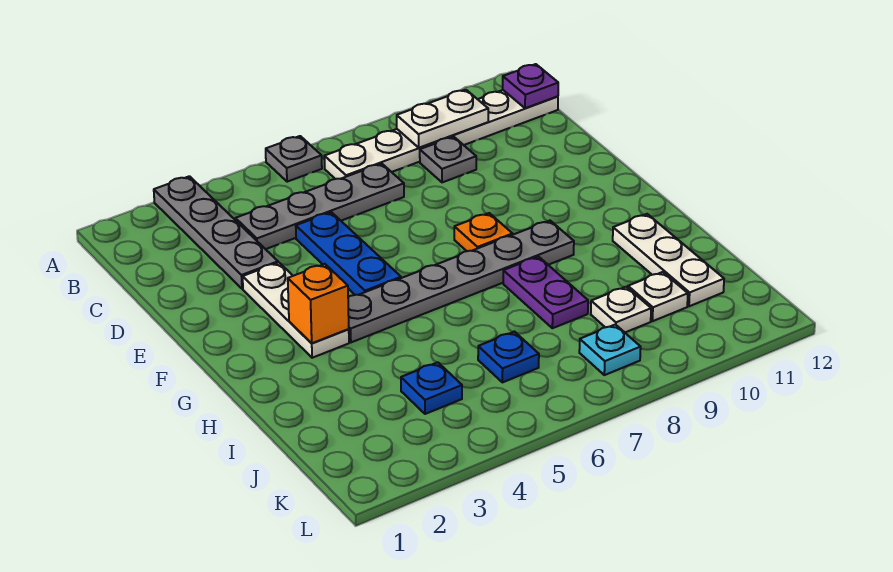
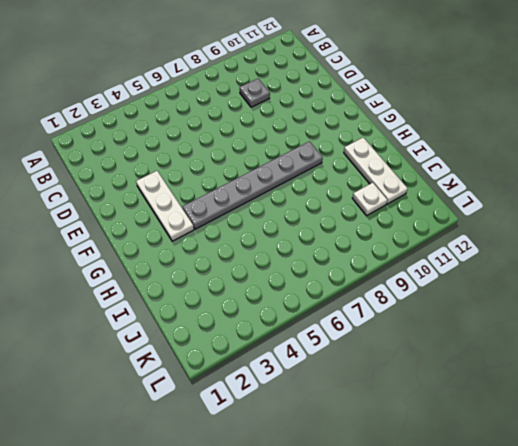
none -> grey plate A3:D3 level 1
none -> grey plate A6 level 1
none -> white plate B7:B12 level 1

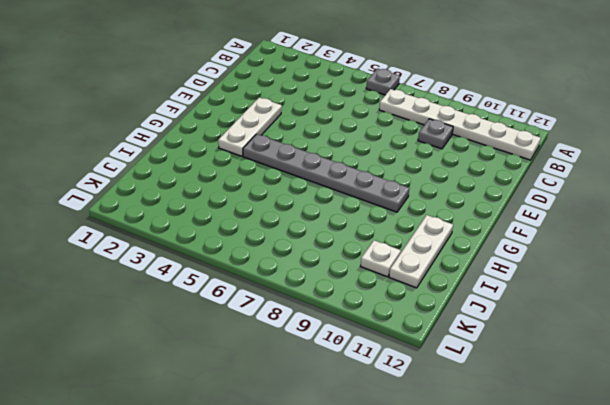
none -> grey plate A3:D3 level 1
none -> grey plate C4:C7 level 1
none -> blue plate D5:F5 level 1

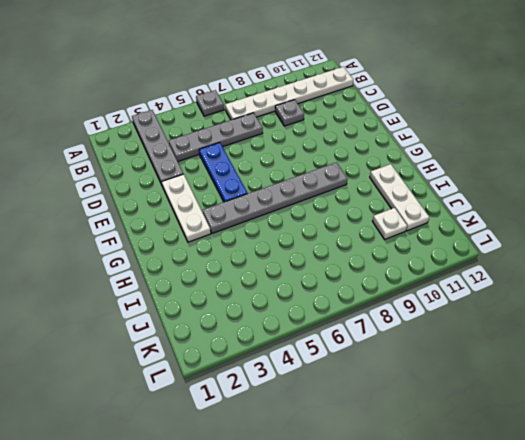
none -> orange plate F8 level 1
none -> purple plate H8:I8 level 1
none -> blue plate J4 level 1

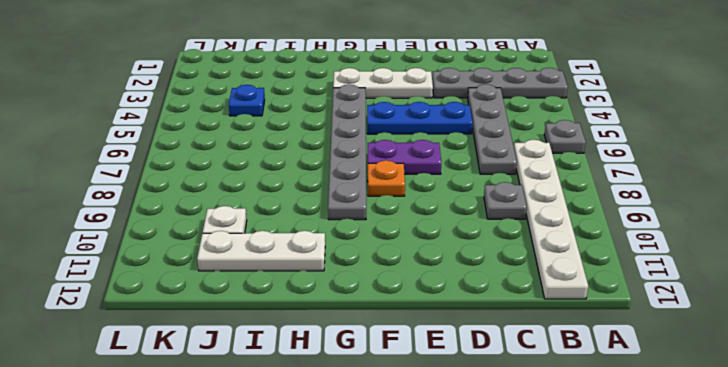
purple plate E7:F7 level 1 -> purple plate H8:I8 level 1
none -> blue plate J6 level 1
none -> white plate J9 level 1
none -> cyan plate K8 level 1

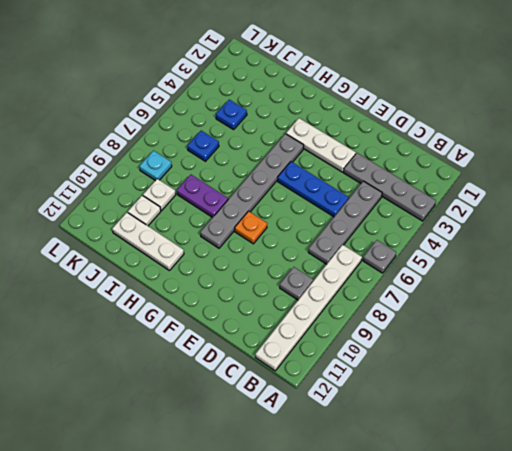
none -> white plate B9:B10 level 2
none -> purple plate B12 level 2
none -> orange brick G3 level 2

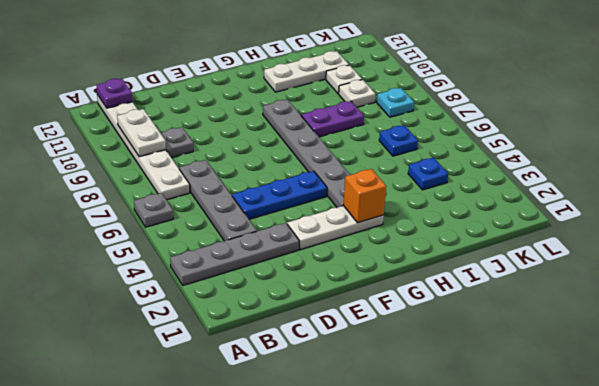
none -> orange plate F8 level 1

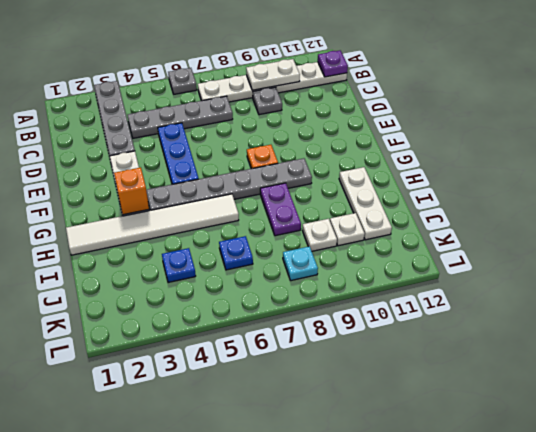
white tile H1:H6 level 1 -> none

